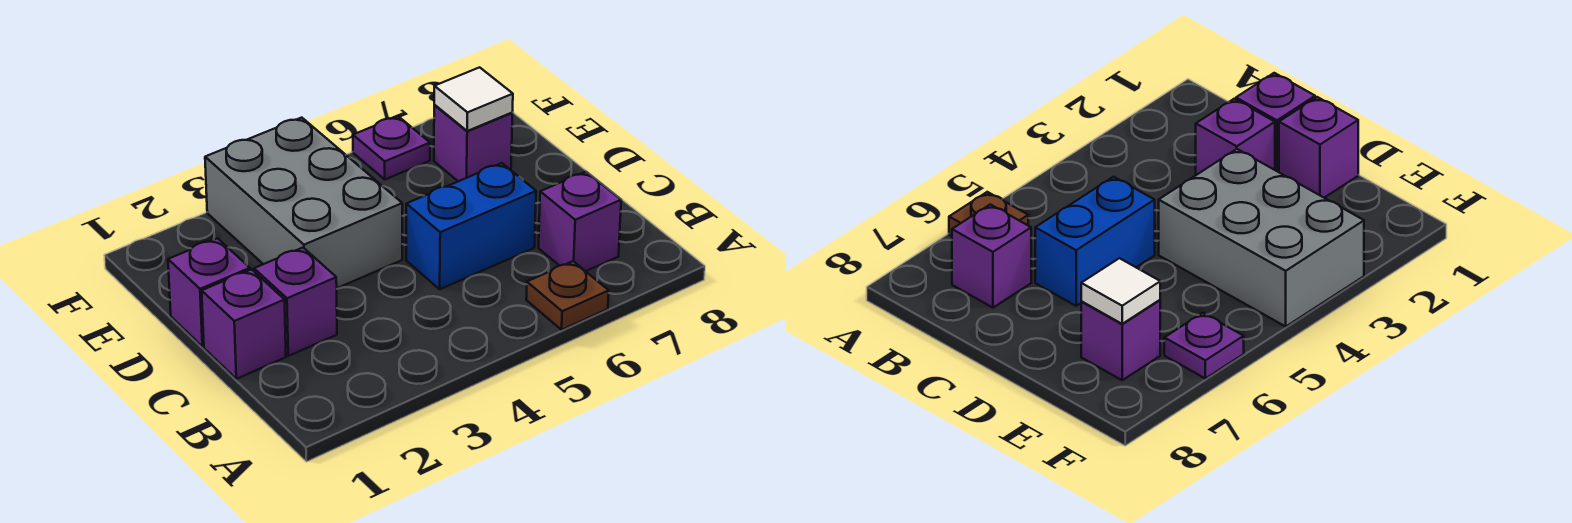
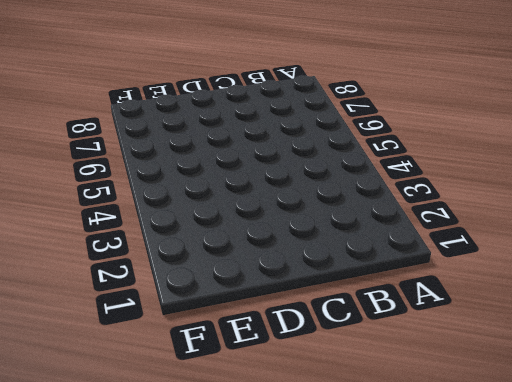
none -> brown plate A6 level 1
none -> purple brick B7 level 1

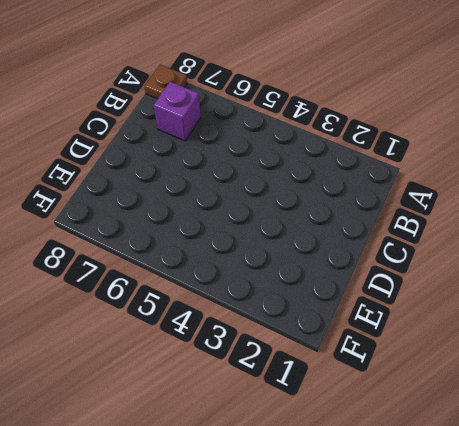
brown plate A8 level 1 -> brown plate A6 level 1
none -> purple brick C1 level 1
none -> purple brick C2 level 1

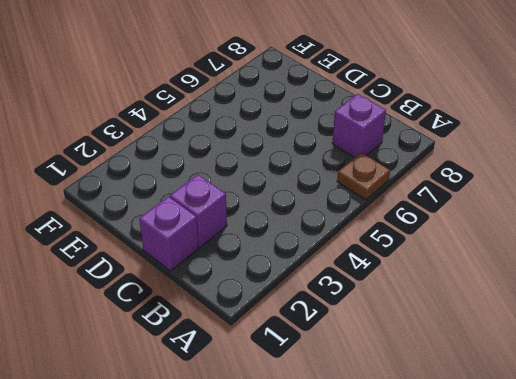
none -> blue brick C5:C6 level 1
none -> purple brick D1 level 1

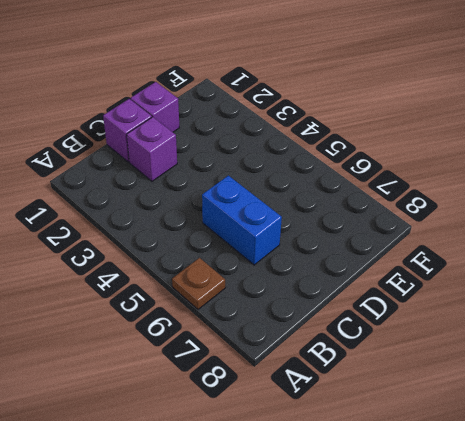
none -> purple brick B7 level 1
none -> grey brick D3:F4 level 1

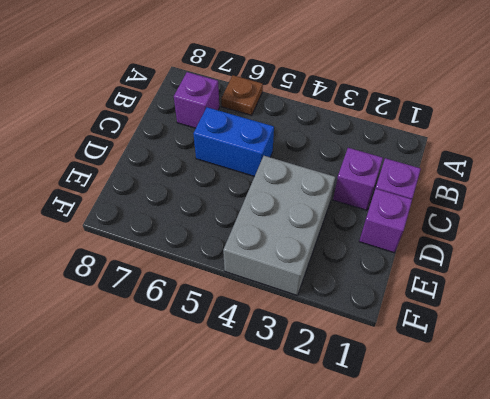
none -> purple brick E7 level 1
none -> purple plate F6 level 1

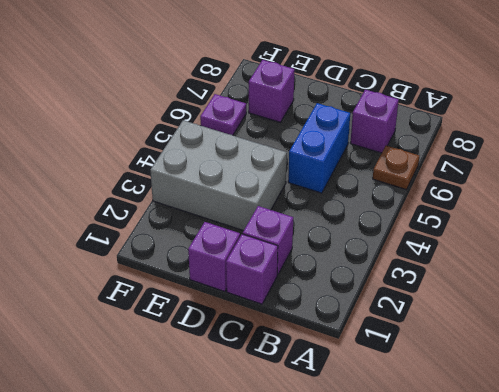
none -> white tile E7 level 2

